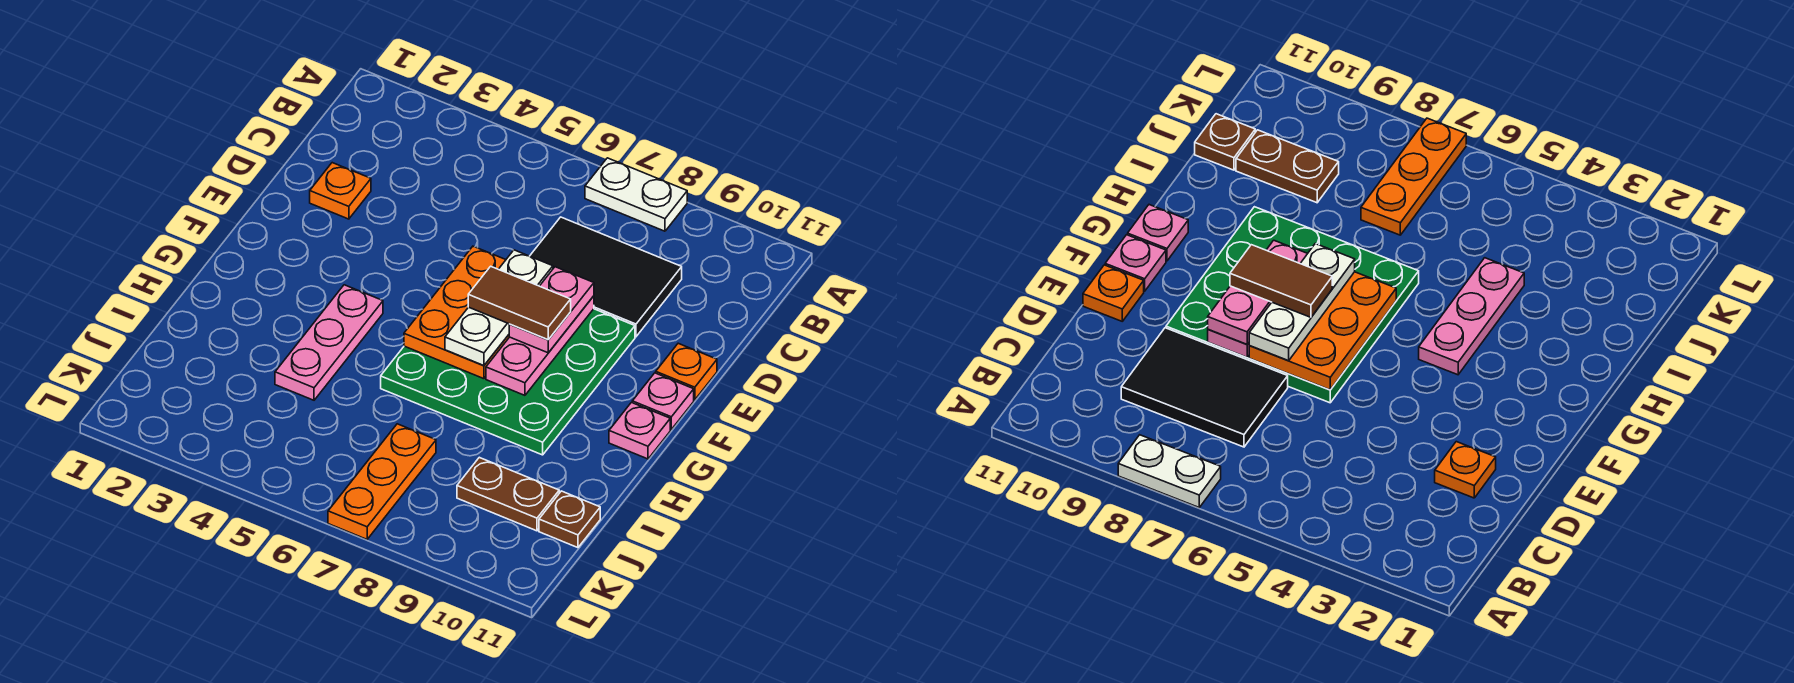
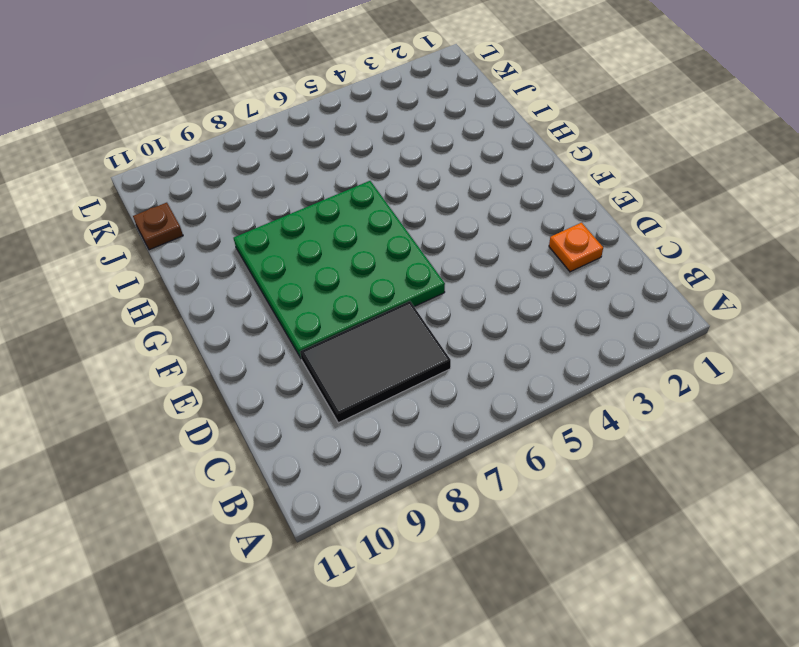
none -> white plate A7:A8 level 1
none -> orange plate E11 level 1
none -> pink plate F11 level 1

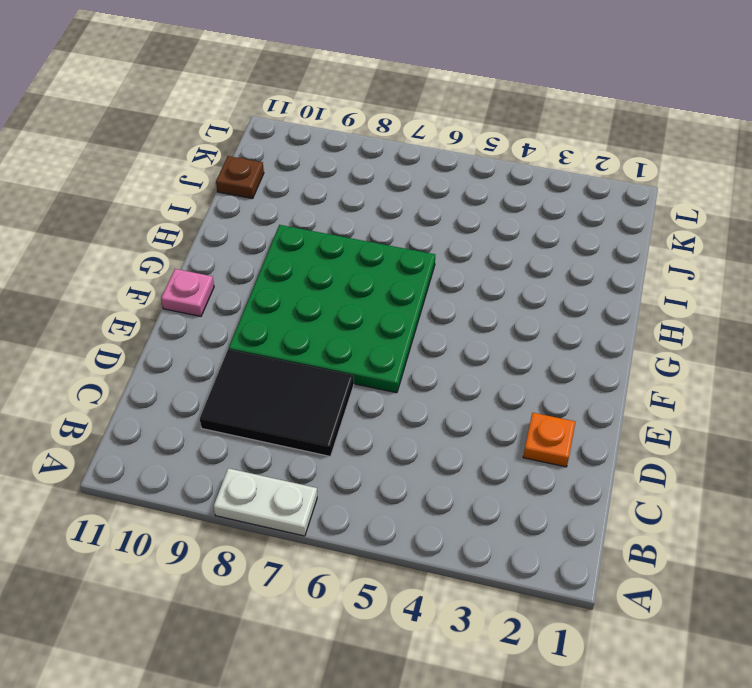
none -> orange plate E11 level 1
none -> pink plate G4:I4 level 1
none -> pink plate G11 level 1

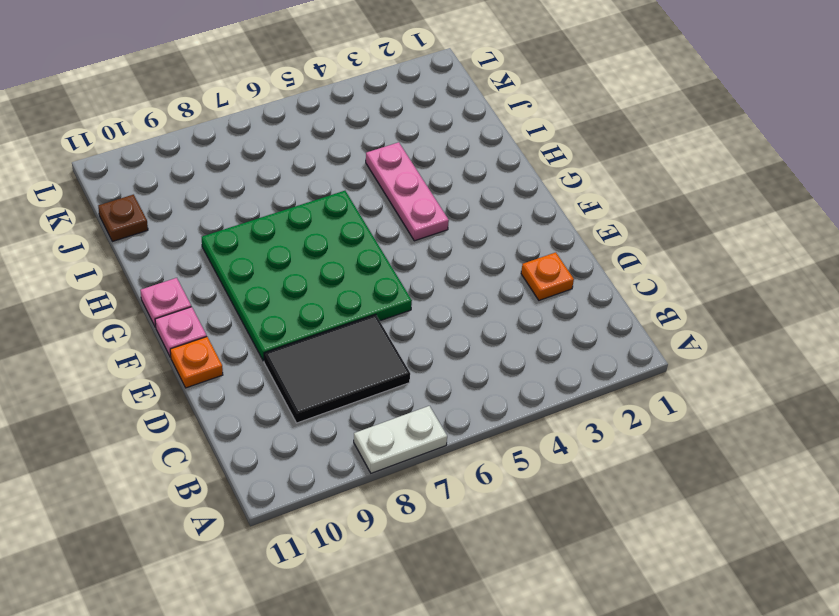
none -> orange plate J7:L7 level 1
none -> brown plate J9:J10 level 1
none -> orange plate E6:G7 level 2

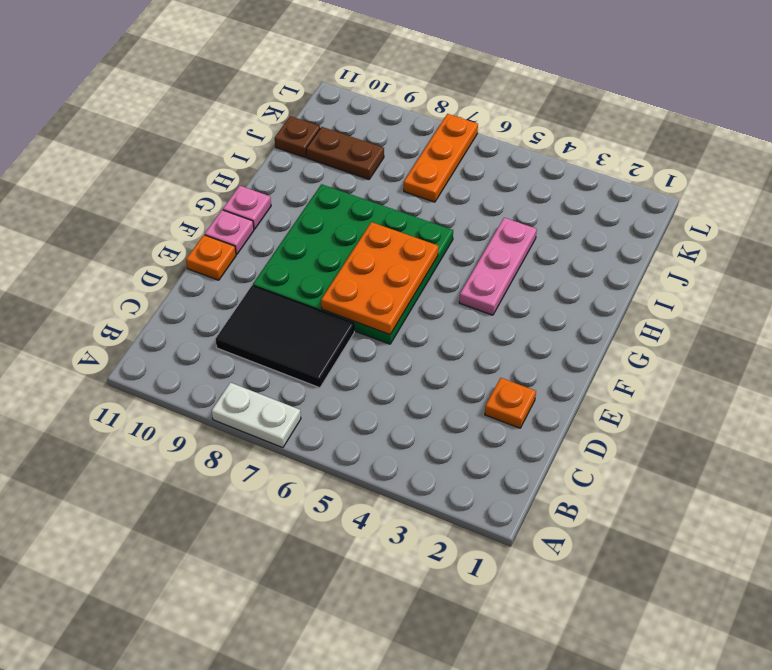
none -> pink plate E8:G8 level 2
none -> white plate E7:G7 level 3
none -> pink plate E8:F8 level 3

